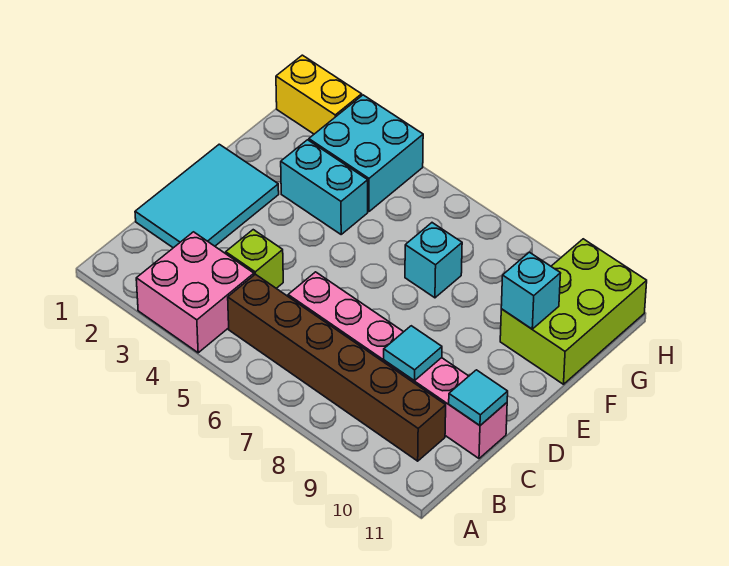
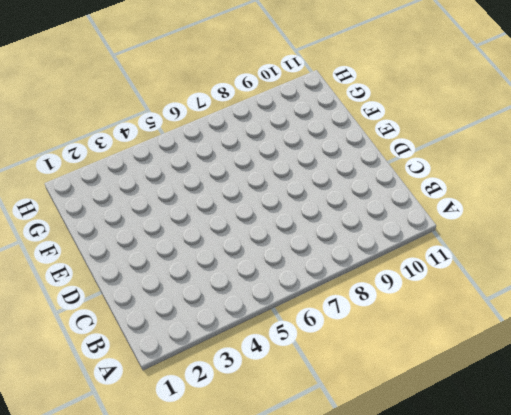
none -> pink brick A3:B4 level 1
none -> brown brick B5:B10 level 1
none -> cyan tile C1:E2 level 1

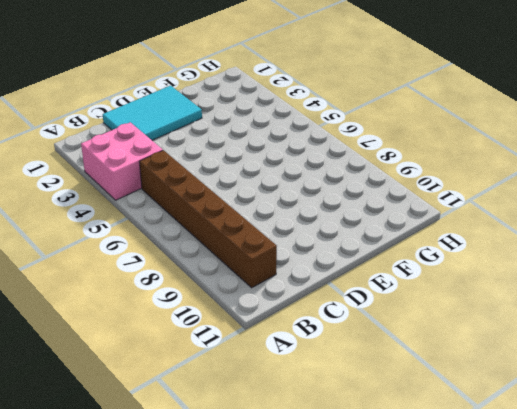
none -> lime brick C4 level 1
none -> pink brick C6:C11 level 1
none -> cyan brick F3:F4 level 1

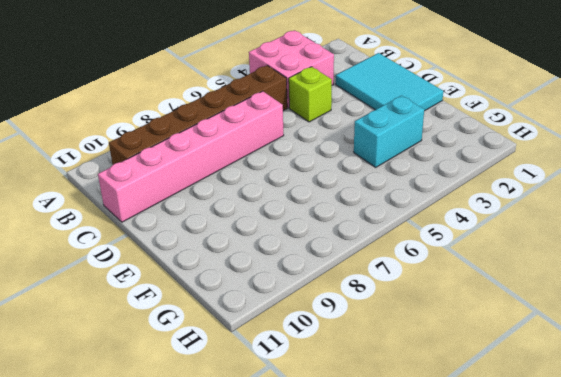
none -> cyan brick F7 level 1
none -> lime brick F10:H11 level 1
none -> cyan brick G3:H4 level 1

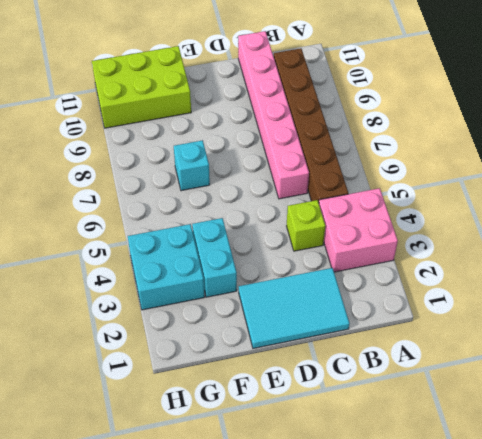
none -> yellow brick H1:H2 level 1
none -> cyan tile C9 level 2
none -> cyan tile C11 level 2

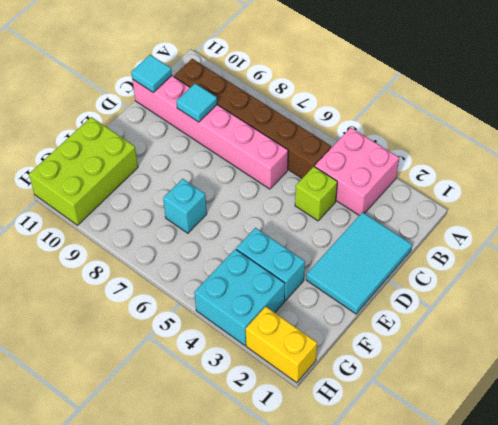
none -> cyan brick F10 level 2

